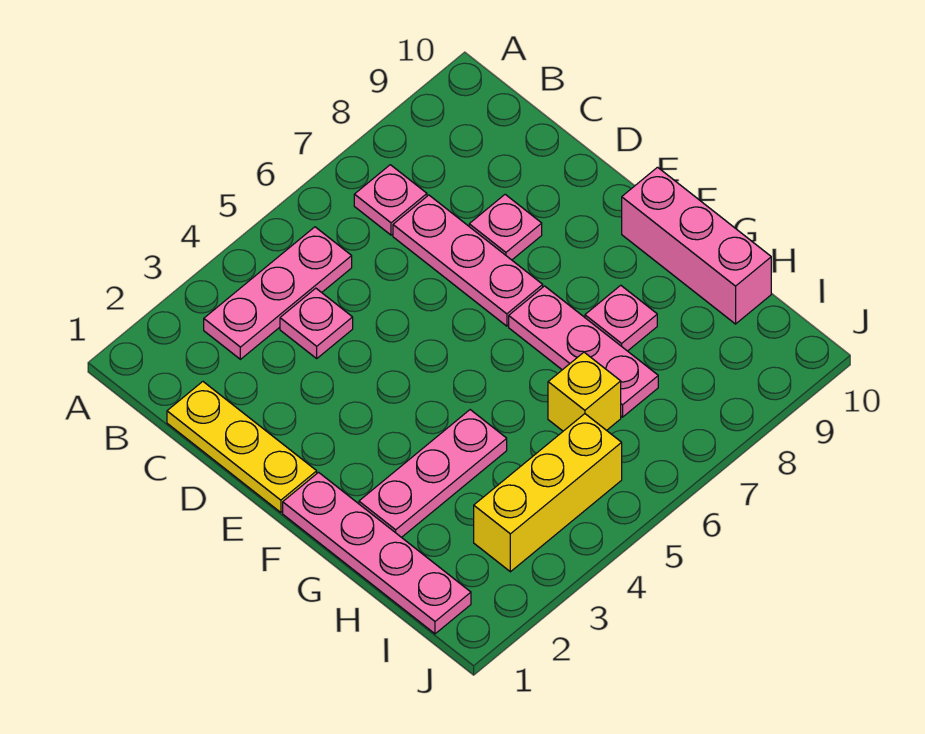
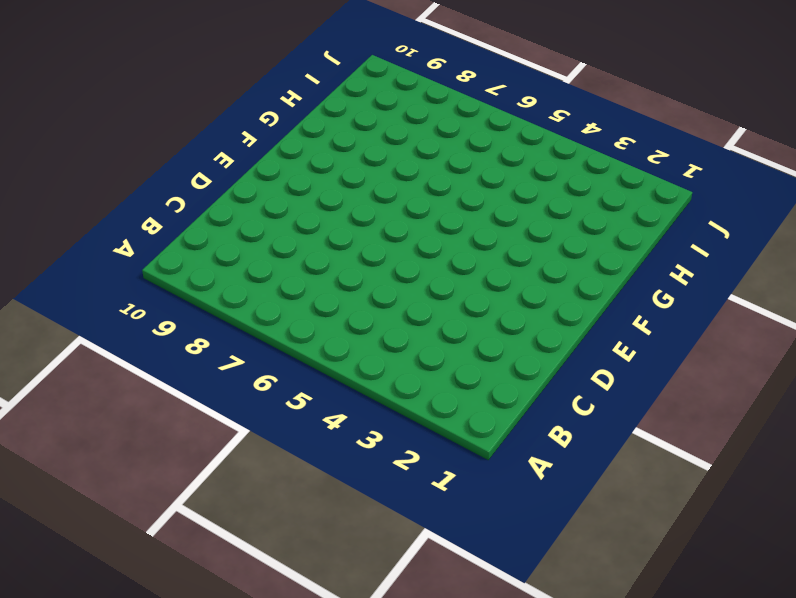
none -> pink plate B3:B5 level 1
none -> pink plate B7 level 1
none -> yellow plate C1:E1 level 1

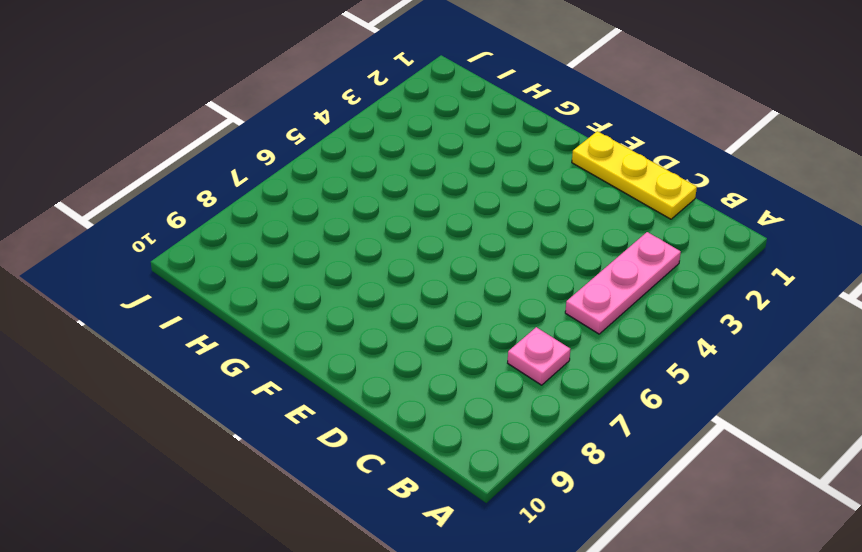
none -> pink plate C4 level 1
none -> pink plate C7:E7 level 1
none -> pink plate D8 level 1

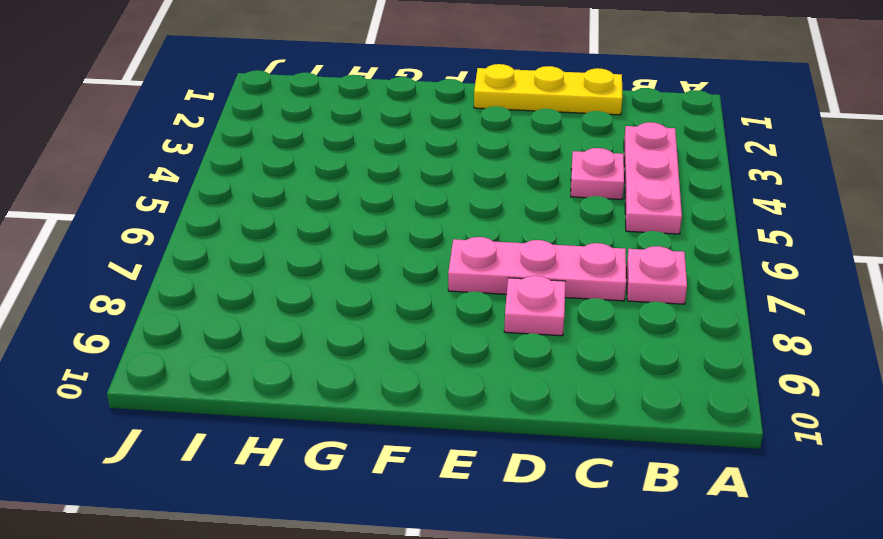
none -> pink plate F1:I1 level 1
none -> pink plate F7:H7 level 1
none -> pink brick F10:H10 level 1

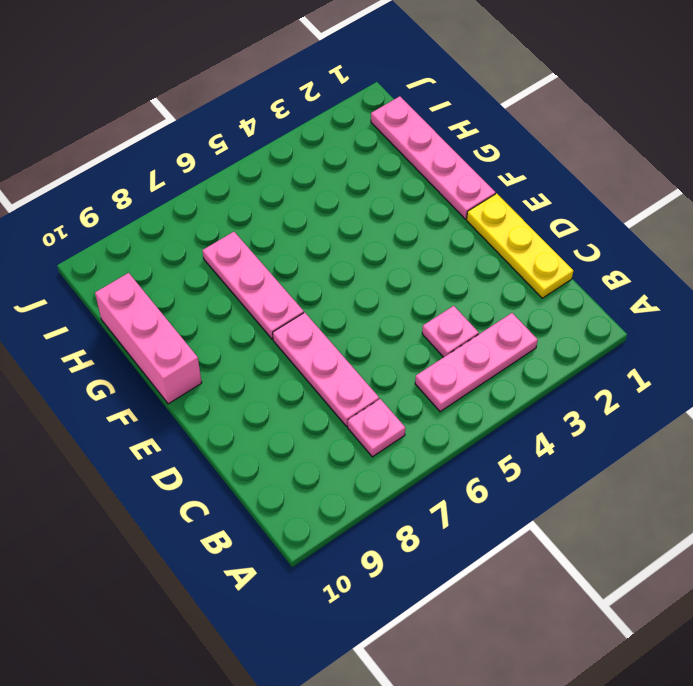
none -> pink plate D8 level 1
none -> pink plate G2:G4 level 1
none -> pink plate G8 level 1

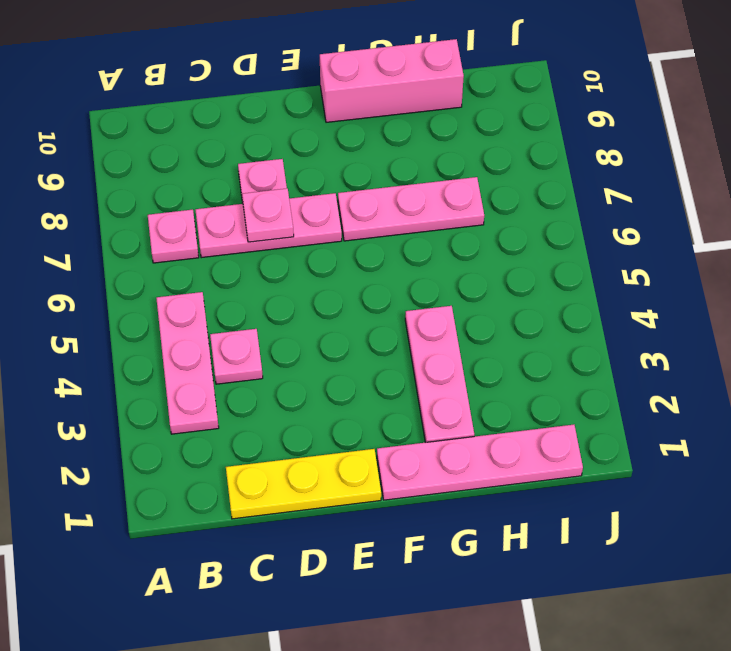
pink plate D7 level 2 -> pink plate G8 level 1
none -> yellow brick H6 level 1
none -> yellow brick I3:I5 level 1

